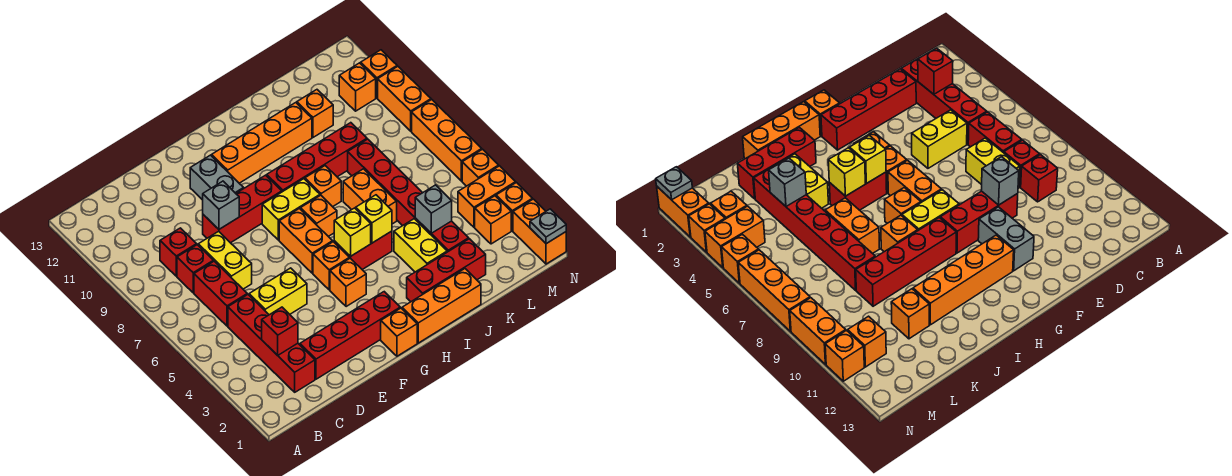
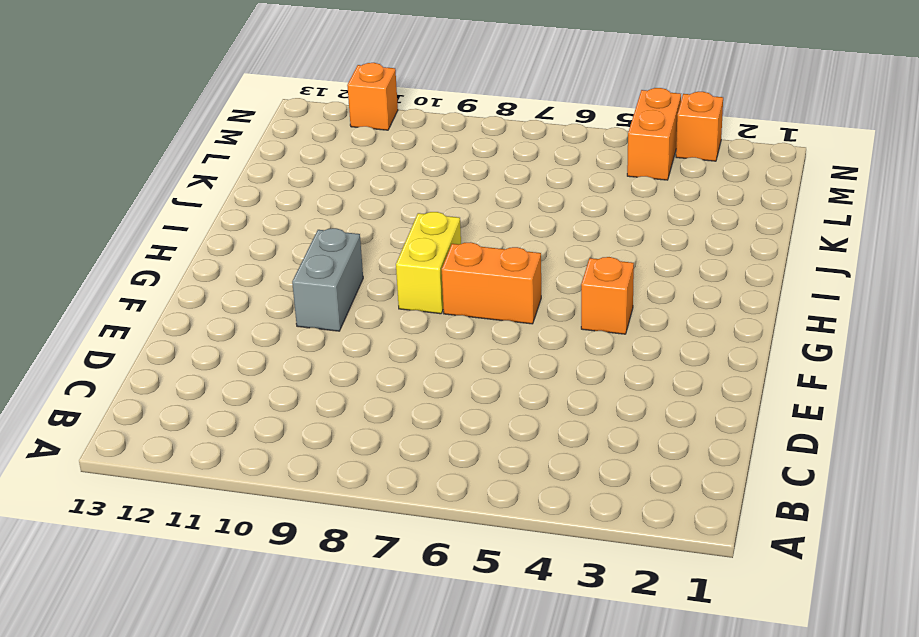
grey brick F10:G10 level 1 -> grey brick F10:F11 level 1
none -> red brick C2:C5 level 1
none -> red brick C6:C7 level 1
none -> red brick C8 level 1
none -> red brick C9 level 1

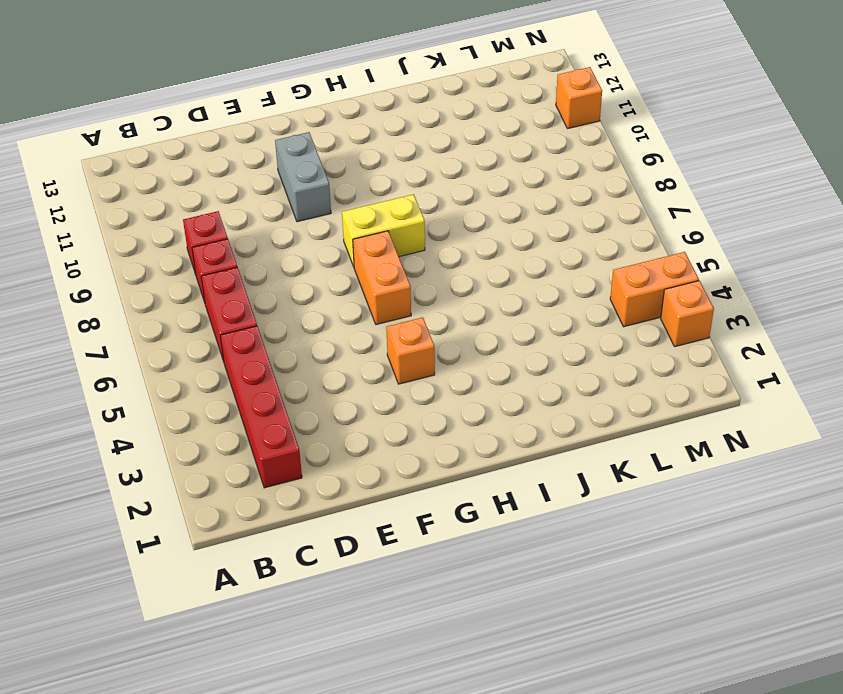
none -> red brick D2:G2 level 1
none -> yellow brick D5:E5 level 1
none -> yellow brick D7:D8 level 1
none -> red brick E9:G9 level 1

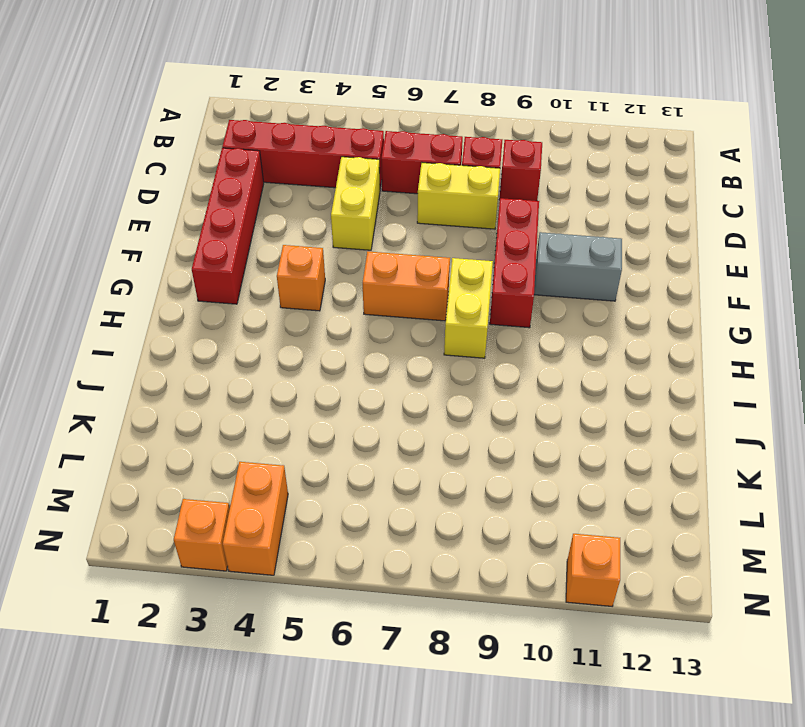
none -> orange brick G1 level 1
none -> orange brick G5 level 1
none -> orange brick G11:J11 level 1
none -> orange brick H1:J1 level 1

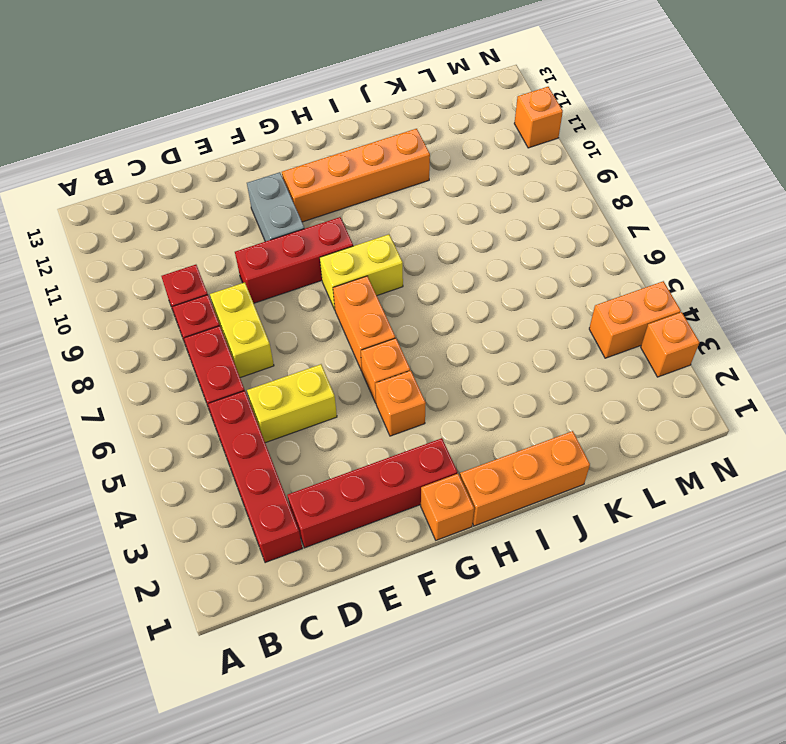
none -> red brick H5:I5 level 1
none -> orange brick H7 level 1
none -> red brick H9:K9 level 1
none -> red brick I2:K2 level 1

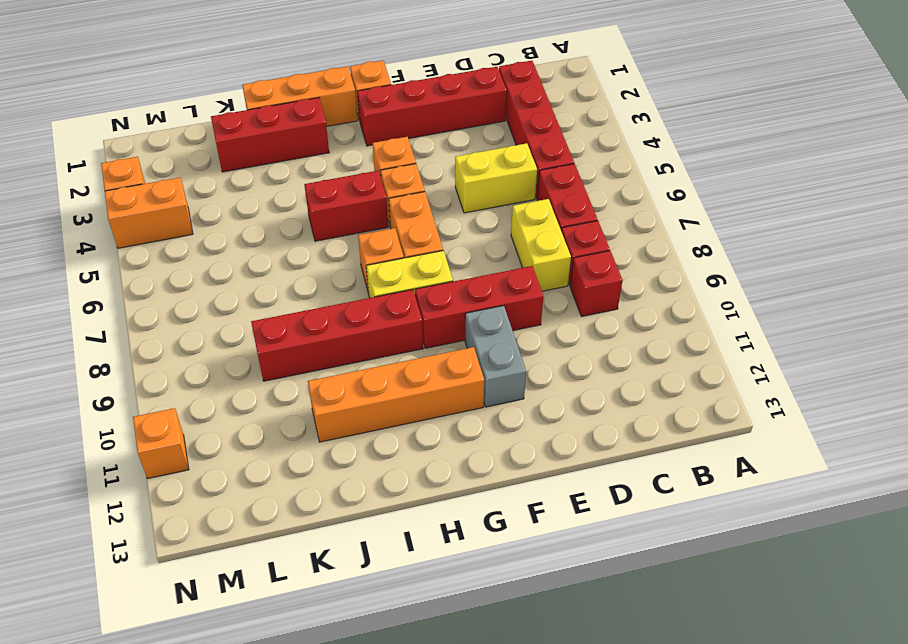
none -> orange brick I8 level 1
none -> yellow brick J3:J4 level 1
none -> orange brick J6:J7 level 1
none -> red brick K3:K8 level 1

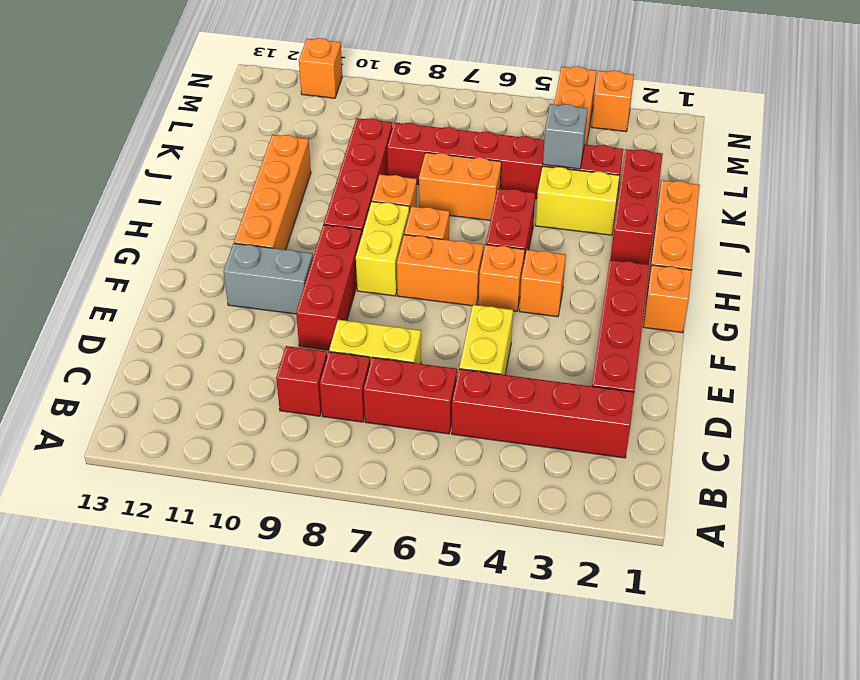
none -> orange brick K11 level 1
none -> orange brick M3 level 1
none -> orange brick M11 level 1
none -> orange brick N1:N2 level 1

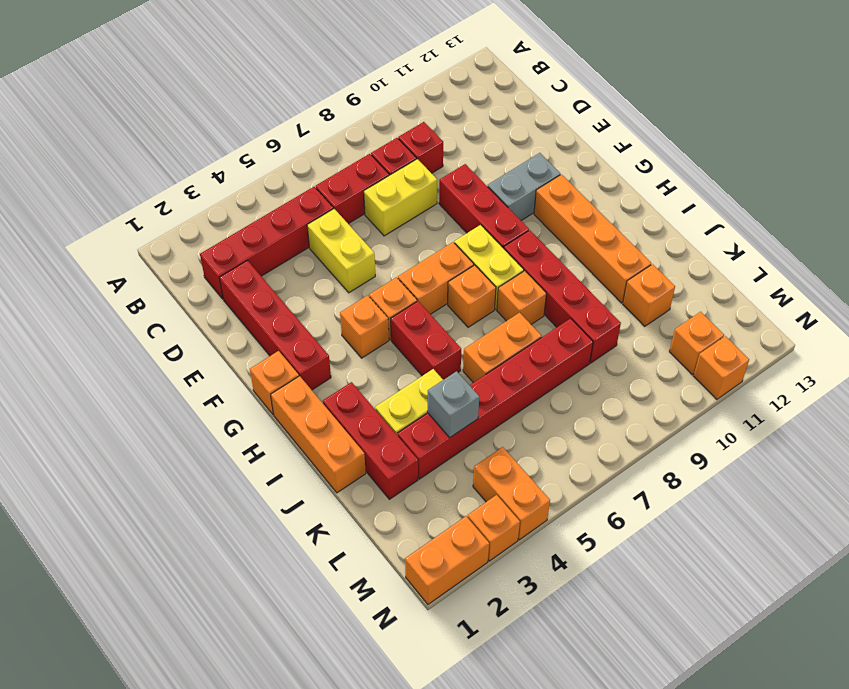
none -> orange brick M3 level 1
none -> orange brick N5 level 1
none -> orange brick N6:N8 level 1
none -> orange brick N9:N10 level 1

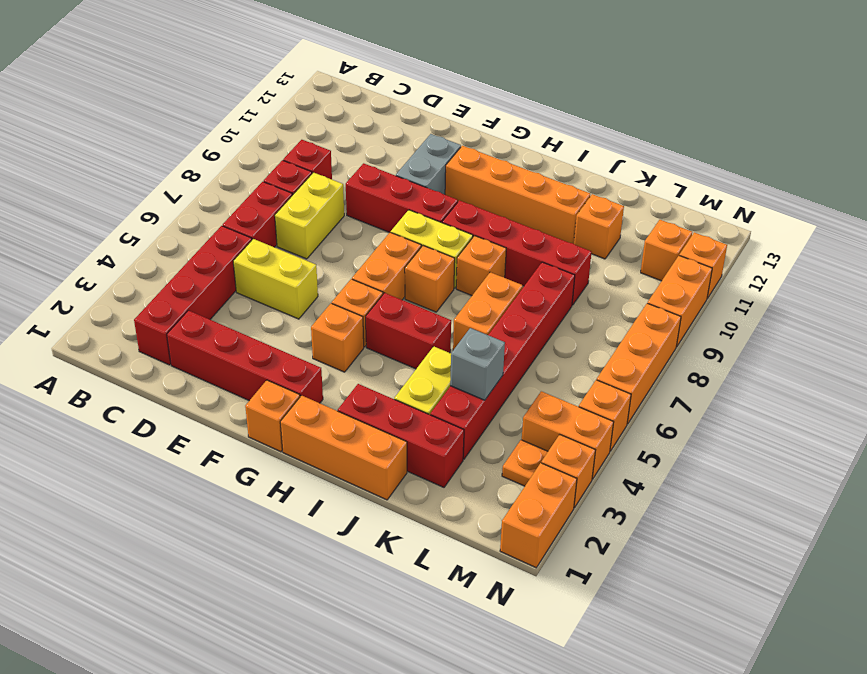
orange plate M3 level 1 -> orange brick M3 level 1
none -> red brick C3 level 2
none -> grey brick E9 level 2
none -> yellow brick H5 level 2
none -> yellow brick I5 level 2

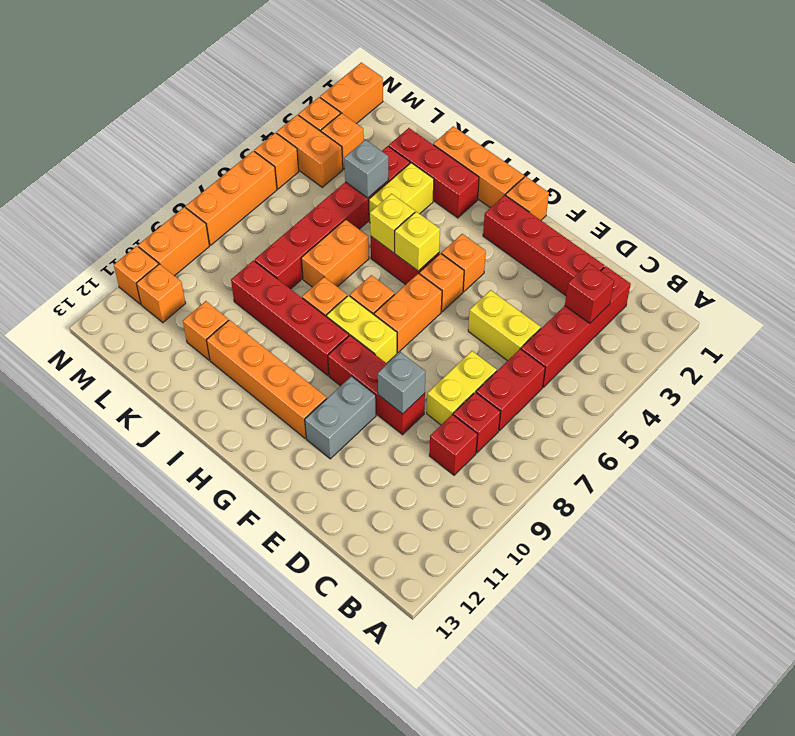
none -> grey plate N1 level 2

